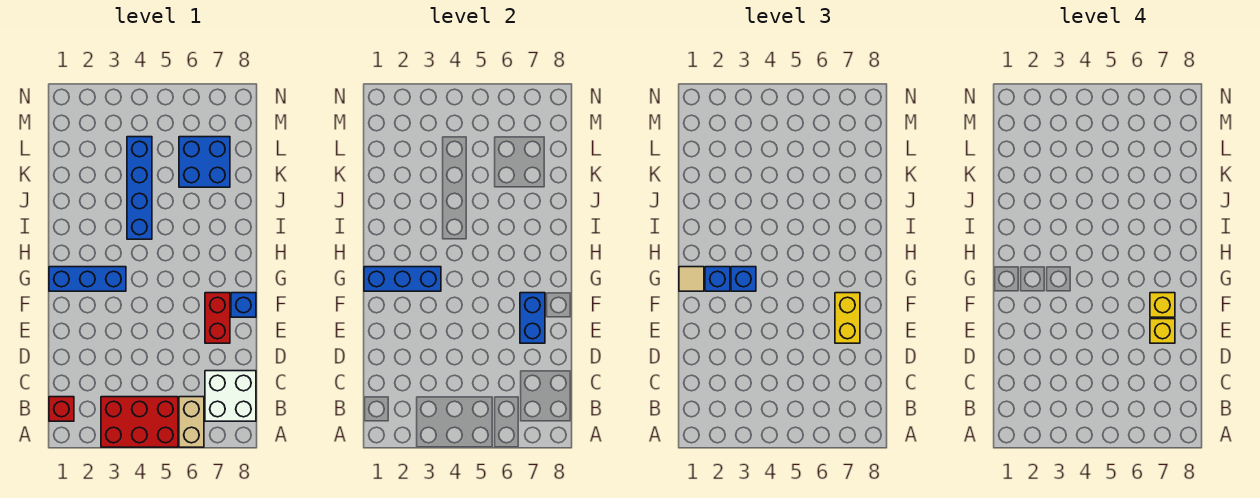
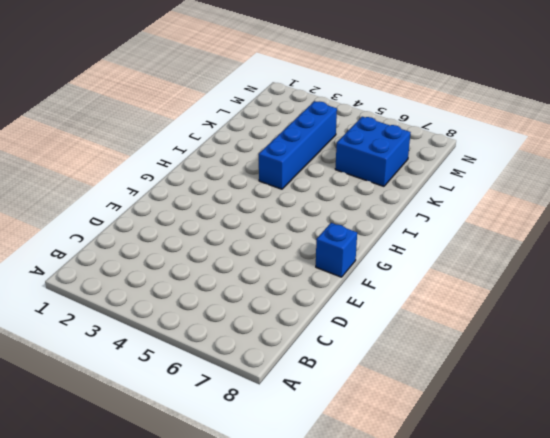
none -> red brick A3:B5 level 1
none -> tan brick A6:B6 level 1
none -> red brick B1 level 1

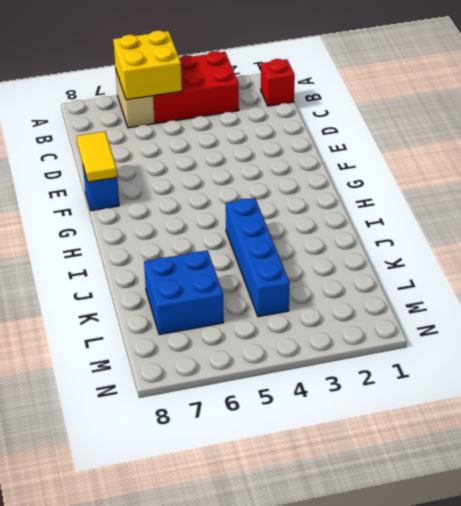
yellow brick A5:B6 level 2 -> none
yellow tile E8:F8 level 2 -> none
none -> white brick B7:C8 level 1
none -> red brick E7:F7 level 1
none -> blue brick G1:G3 level 1

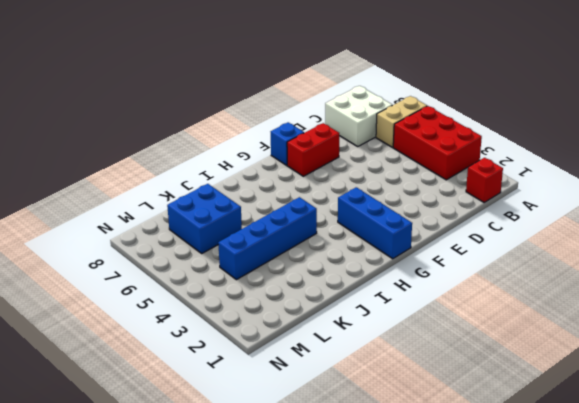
none -> blue brick E7:F7 level 2
none -> blue brick G1:G3 level 2
none -> yellow brick E7:F7 level 3

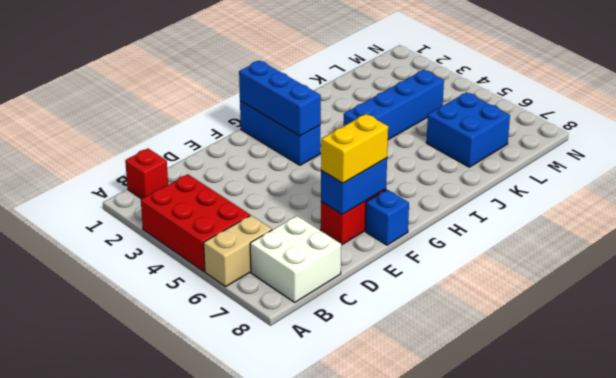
none -> tan tile G1 level 3
none -> blue brick G2 level 3
none -> blue brick G3 level 3

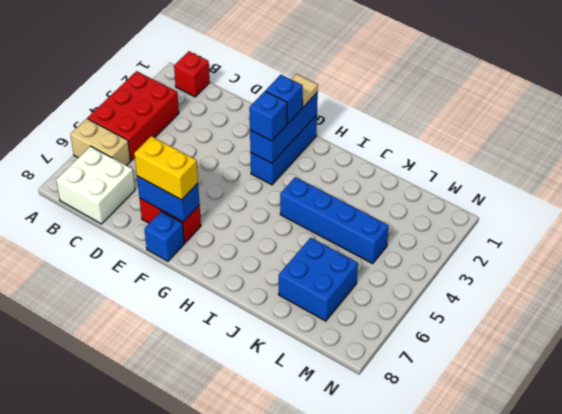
none -> yellow brick E7 level 4
none -> yellow brick F7 level 4

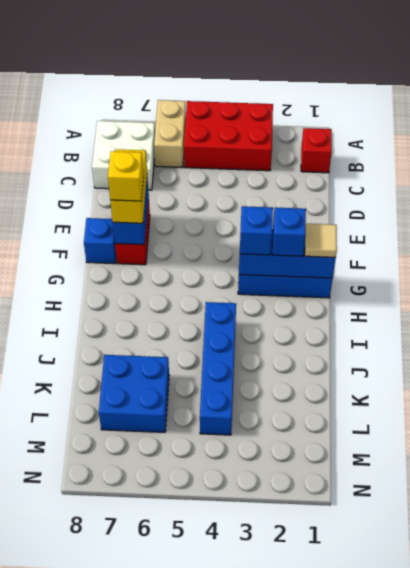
none -> yellow brick E7 level 4

